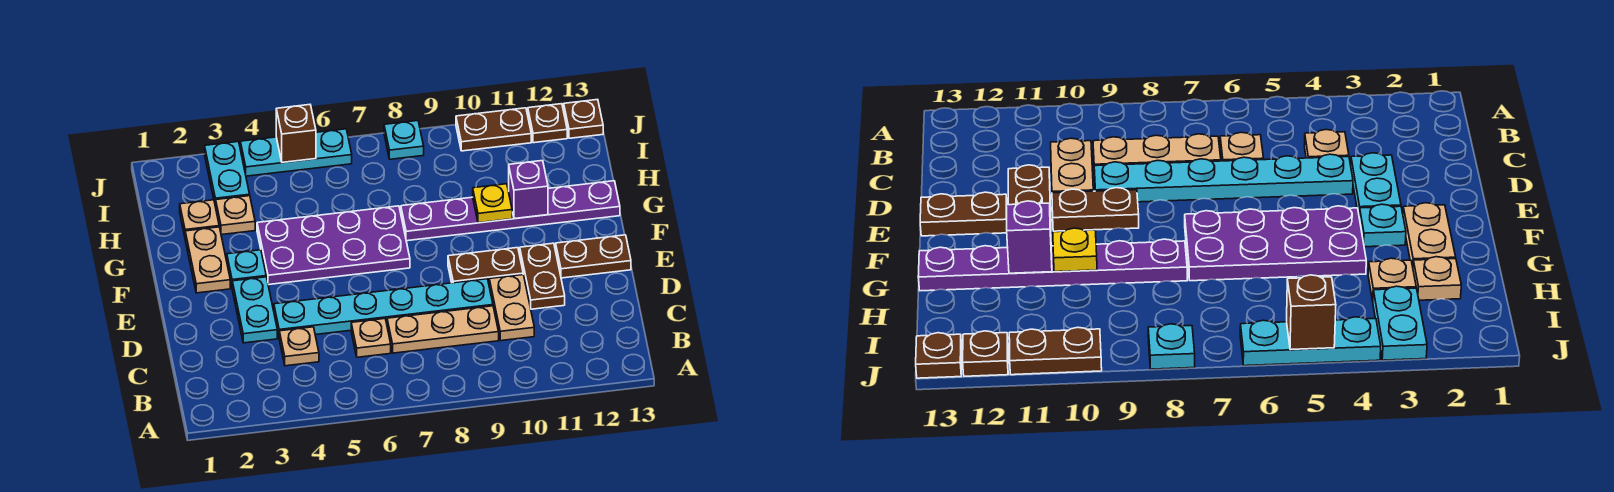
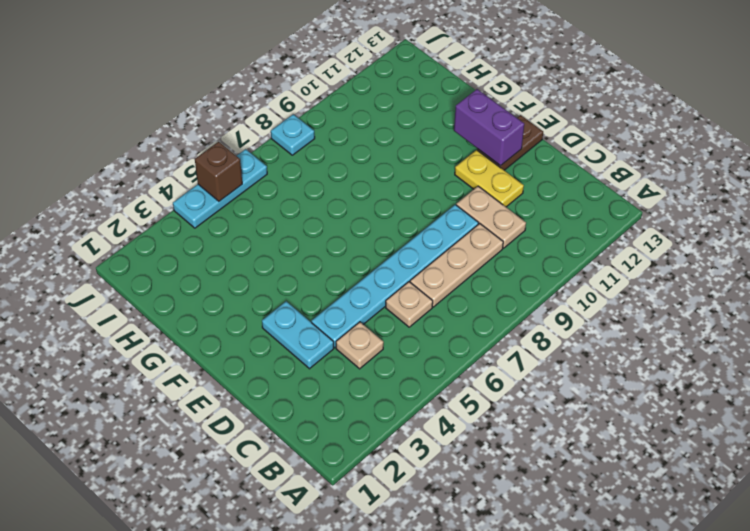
yellow plate D11:E11 level 1 -> brown plate D11:E11 level 1
purple brick E12:F12 level 2 -> none
none -> brown plate E9:E10 level 1
none -> tan plate F2:G2 level 1
none -> cyan plate F3 level 1

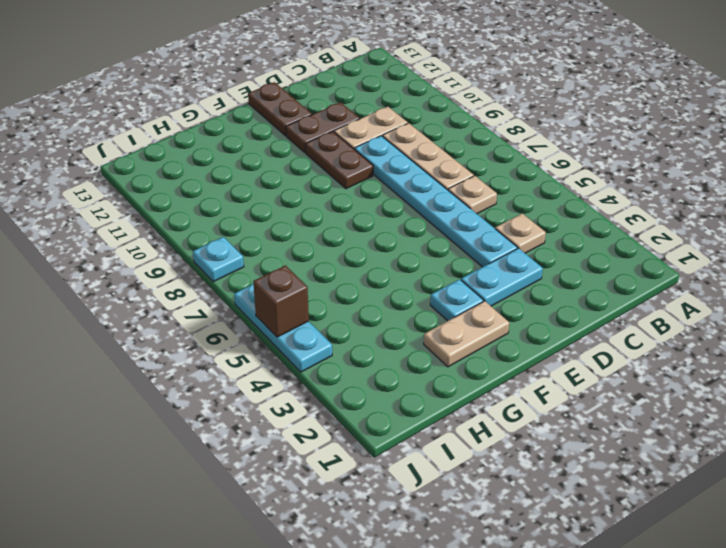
none -> purple plate F4:G7 level 1
none -> purple plate G8:G13 level 1
none -> tan plate H2 level 1

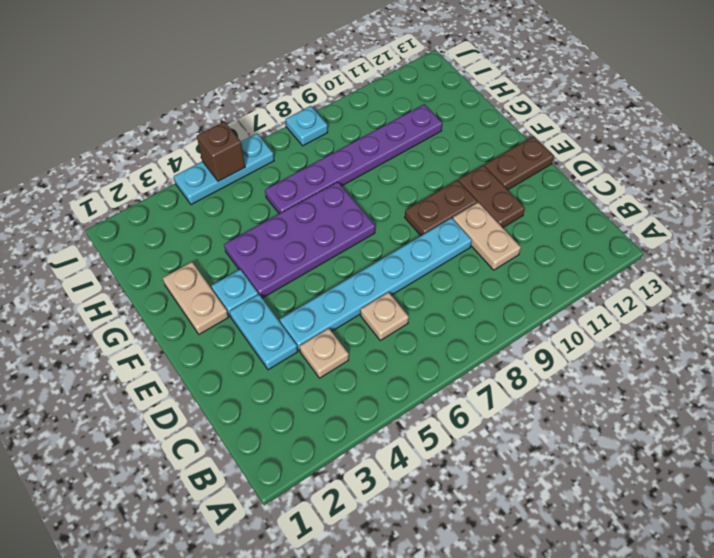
purple plate H6:H11 level 1 -> purple plate G8:G13 level 1
none -> tan plate C7:C9 level 1
none -> tan plate H2 level 1
none -> tan plate H3 level 1

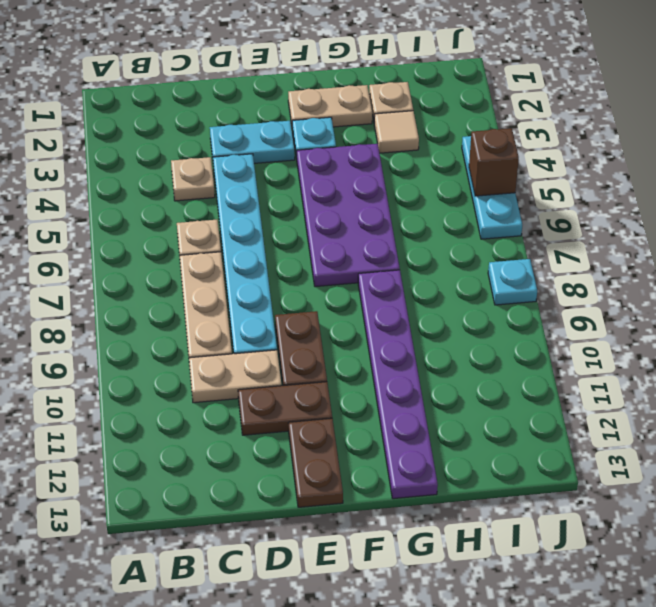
tan tile H3 level 1 -> tan plate H3 level 1
none -> cyan plate I3:J3 level 1
none -> brown plate J10:J11 level 1
none -> brown plate J12 level 1

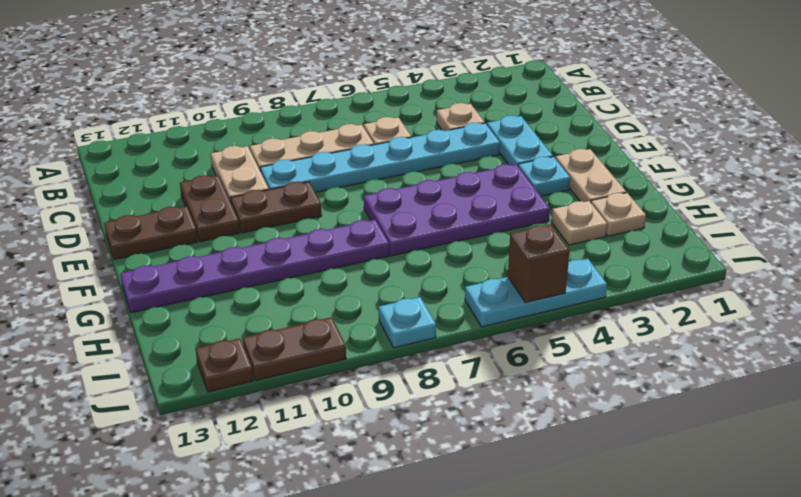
none -> cyan plate I3:J3 level 1
none -> brown plate J13 level 1
none -> yellow plate G10 level 2

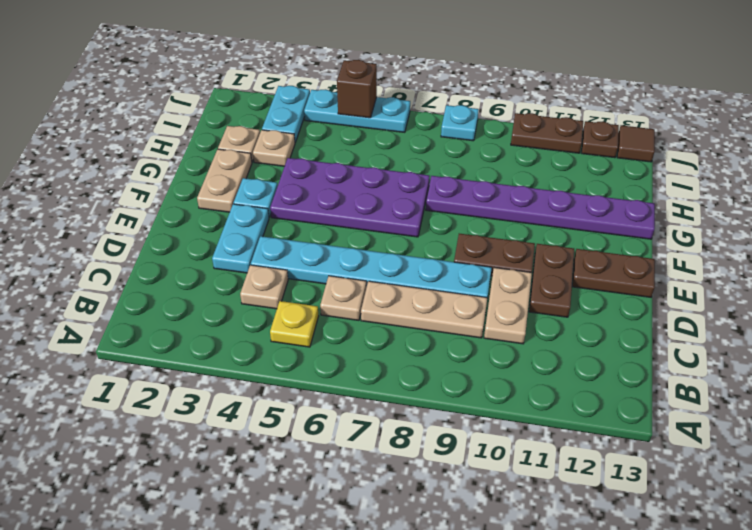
yellow plate B5 level 1 -> yellow plate G10 level 2
brown tile J13 level 1 -> brown plate J13 level 1
none -> purple brick G11 level 2

